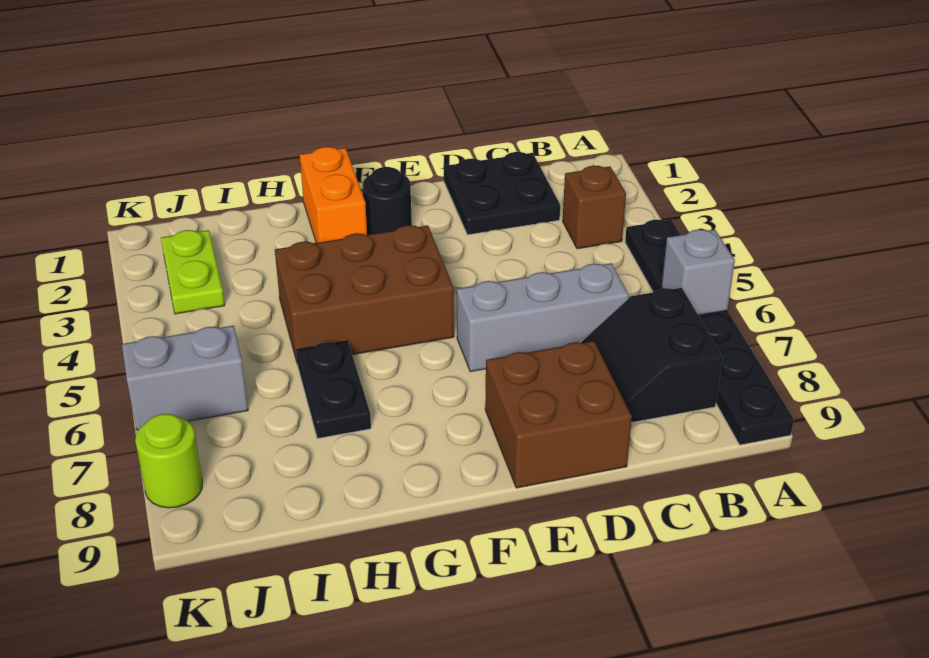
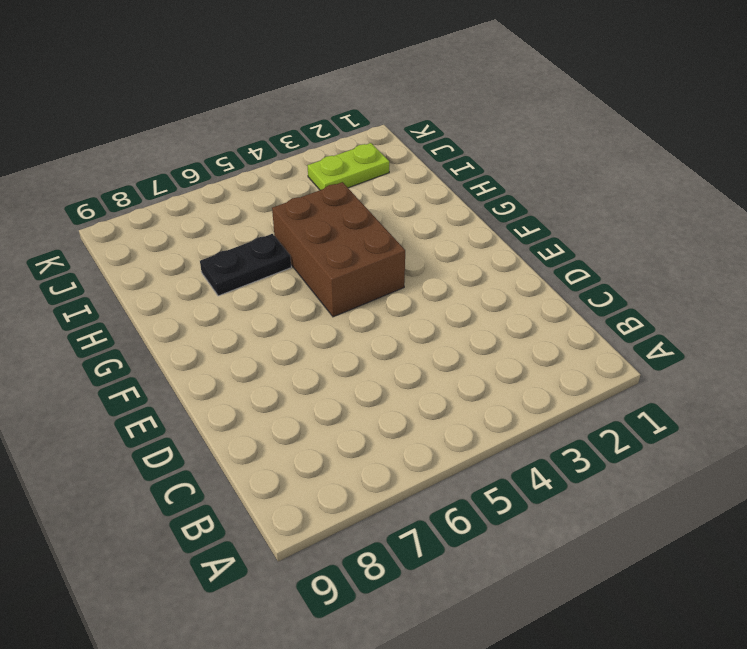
none -> black plate A4:A9 level 1
none -> brown brick B3 level 1
none -> black slope B7:C8 level 1 top B

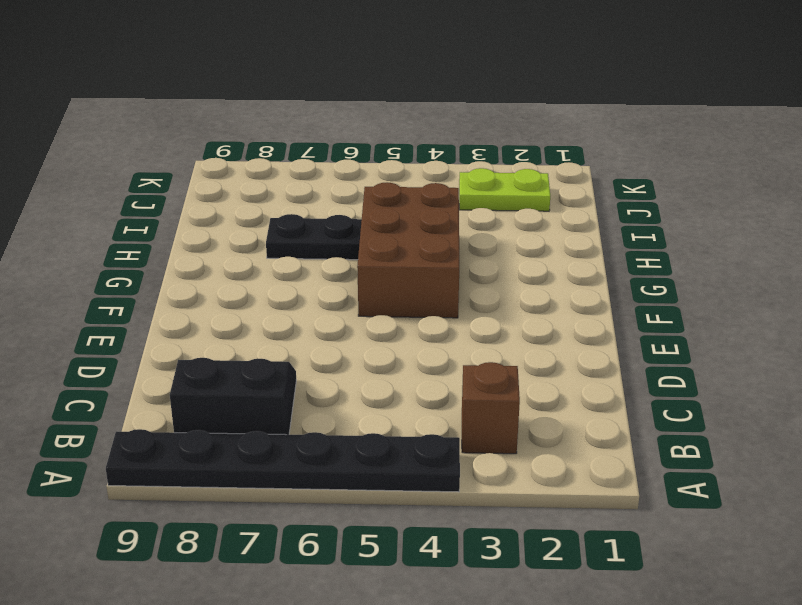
none -> black plate C1:D2 level 1
none -> grey brick C6:E6 level 1
none -> brown brick D8:E9 level 1

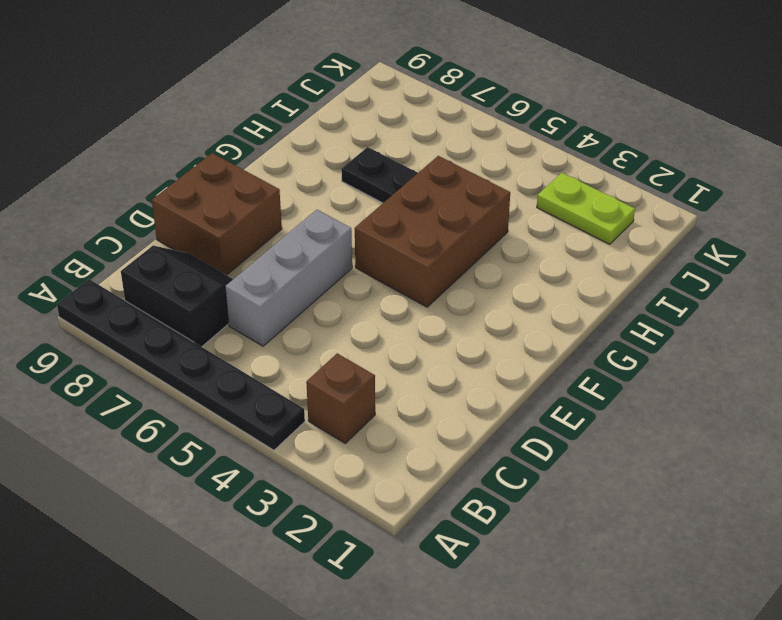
none -> black plate C1:D2 level 1
none -> black round brick F2 level 1
none -> orange brick G1:G2 level 1

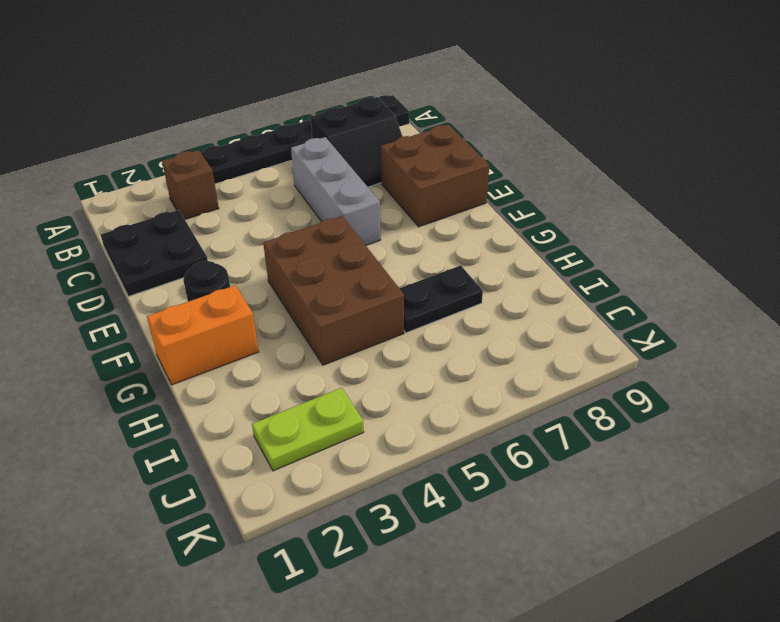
none -> grey brick J6:K6 level 1
none -> lime round brick K8 level 1
none -> grey brick A6 level 2

